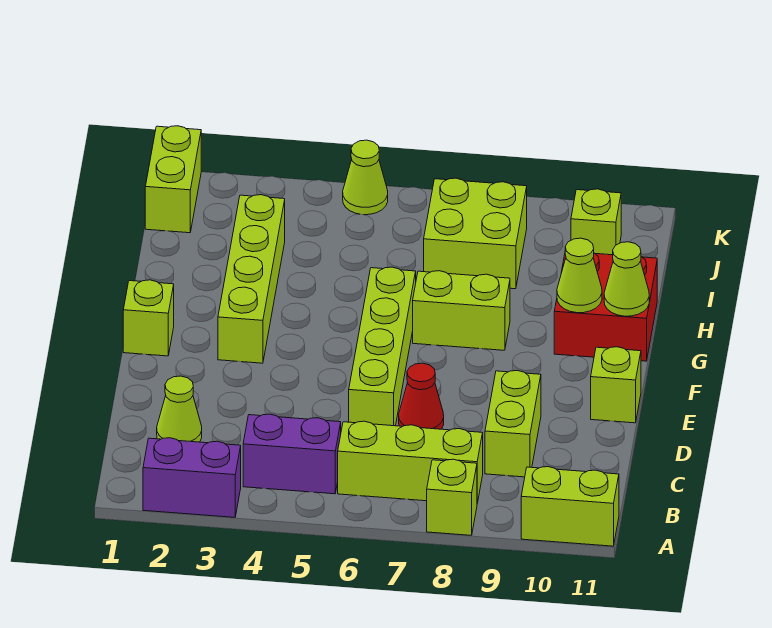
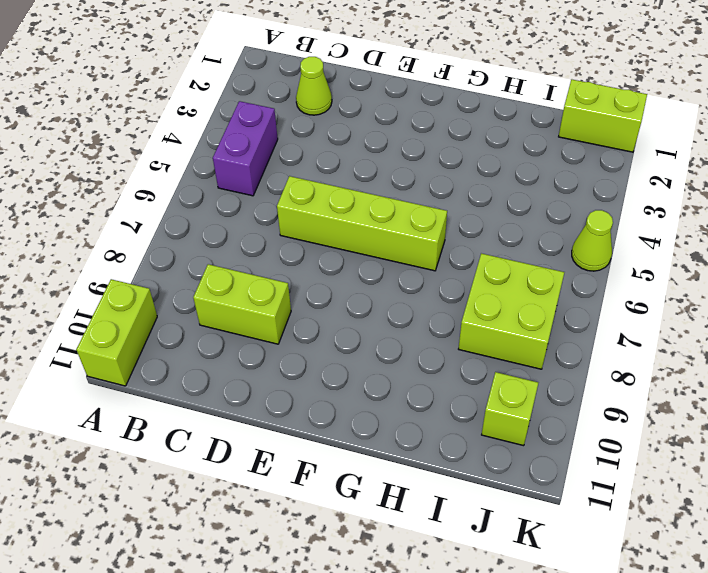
none -> purple brick A2:A3 level 1
none -> lime brick A8 level 1
none -> lime brick B6:B8 level 1

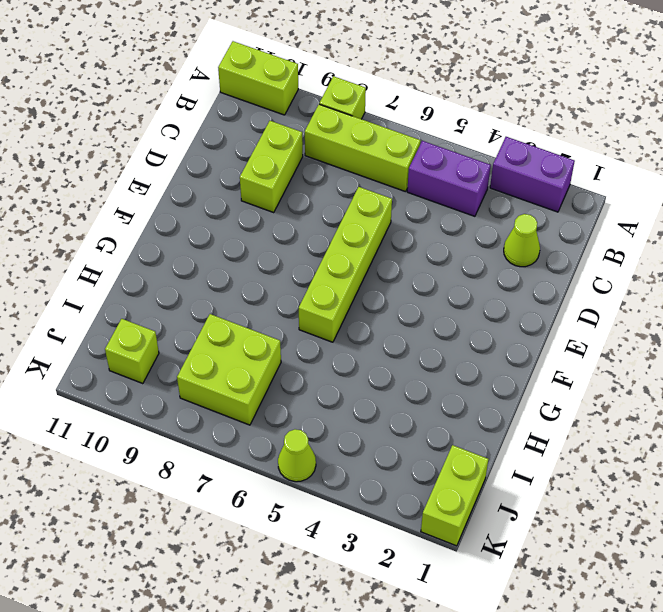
none -> red cone D7 level 1
none -> lime brick E11 level 1
none -> lime brick F1 level 1

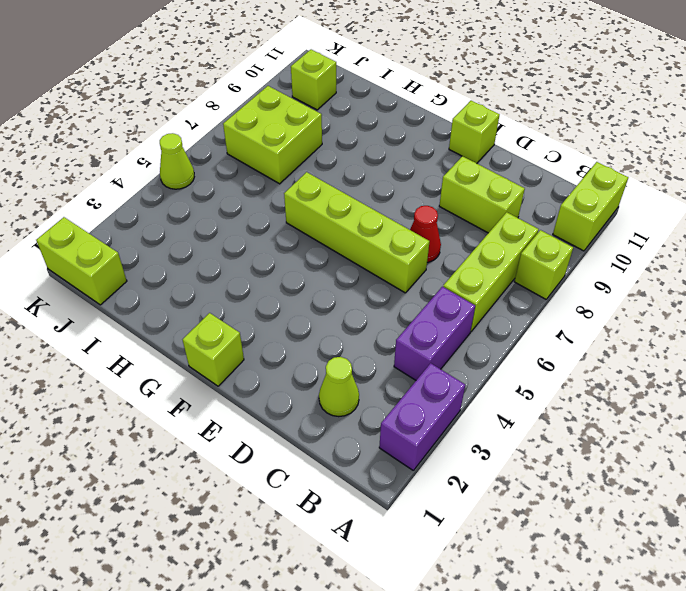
none -> lime brick F3:I3 level 1
none -> lime brick G7:G8 level 1
none -> red brick G10:H11 level 1

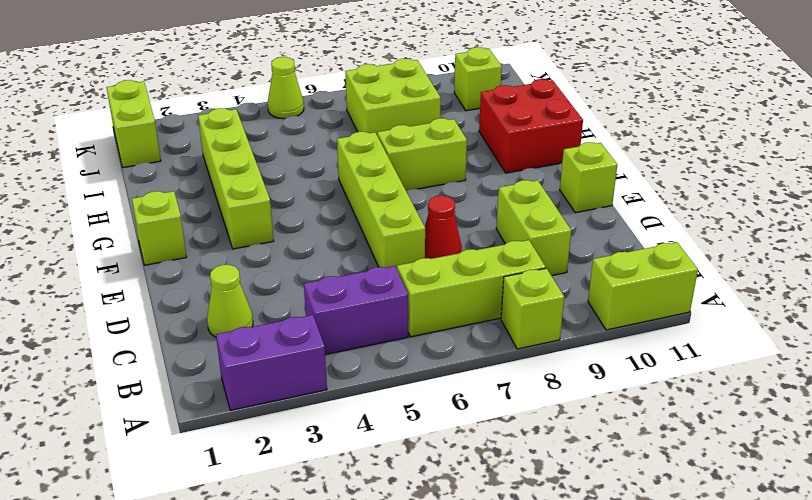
none -> lime cone G10 level 2
none -> lime cone G11 level 2

